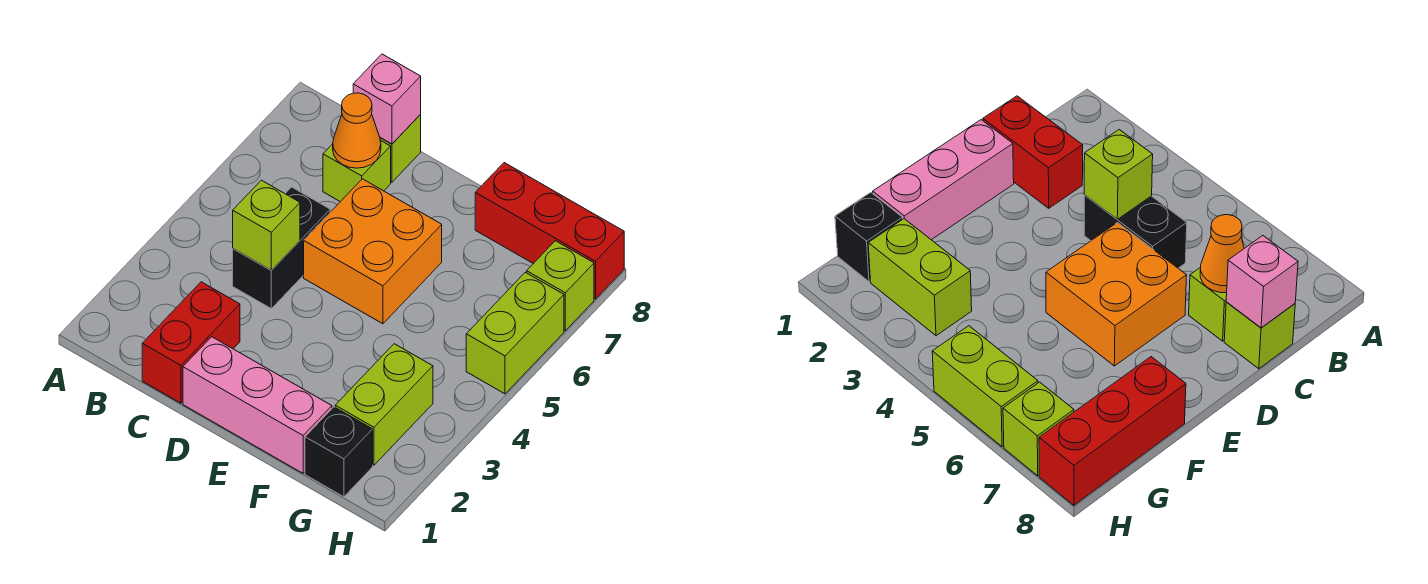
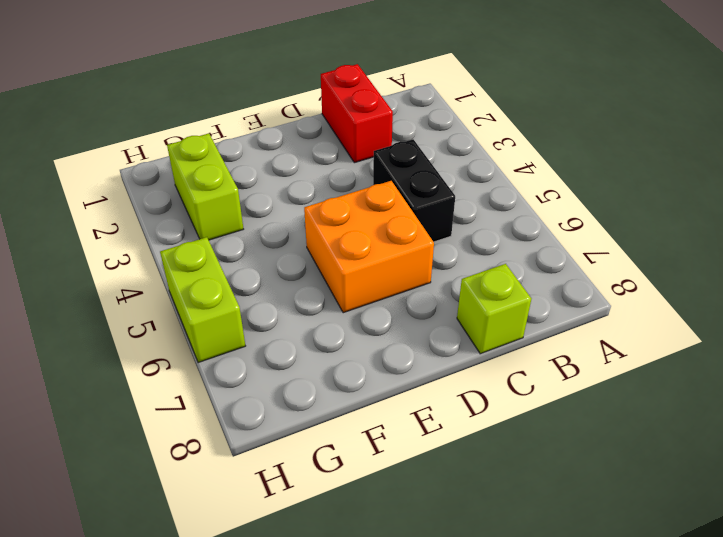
none -> lime brick C7 level 1
none -> pink brick D1:F1 level 1
none -> red brick F8:H8 level 1

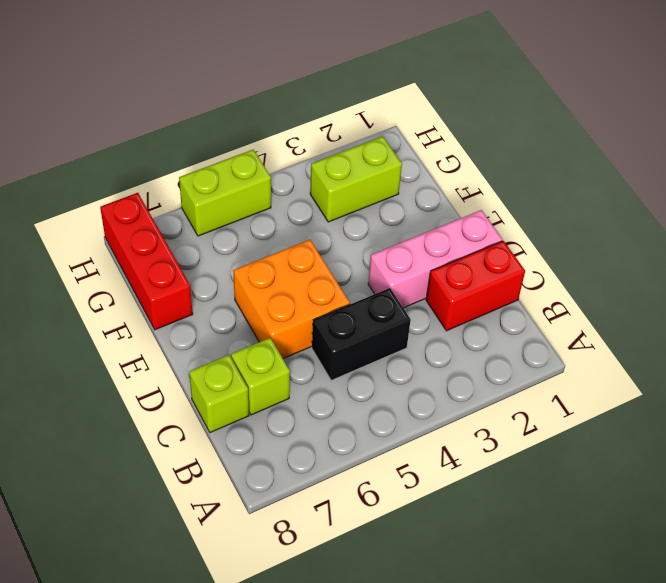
pink brick D1:D3 level 1 -> pink brick D1:F1 level 1
none -> black brick G1 level 1
none -> lime brick H7 level 1
none -> lime brick C4 level 2

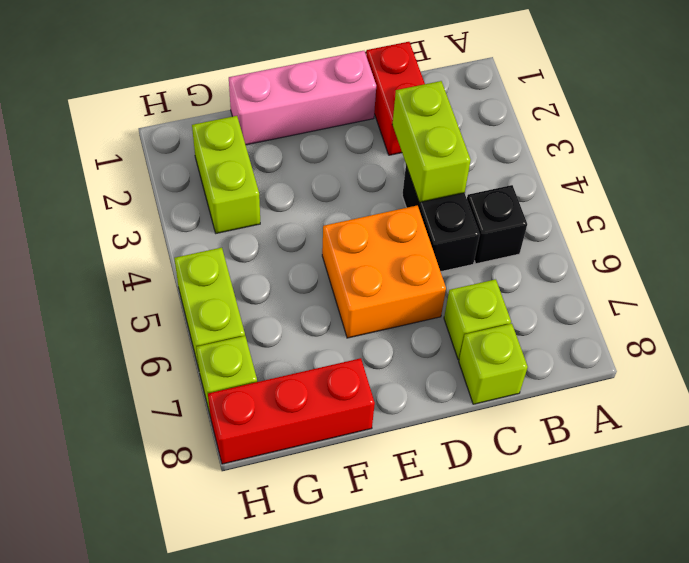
black brick B5 level 1 -> black brick G1 level 1
lime brick C3:C4 level 2 -> lime brick C4 level 2
none -> orange cone C7 level 2
none -> pink brick C8 level 2

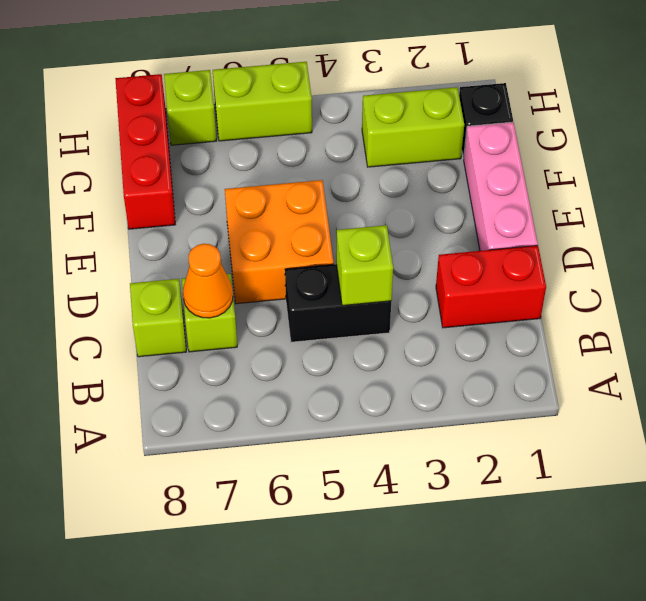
none -> pink brick C8 level 2

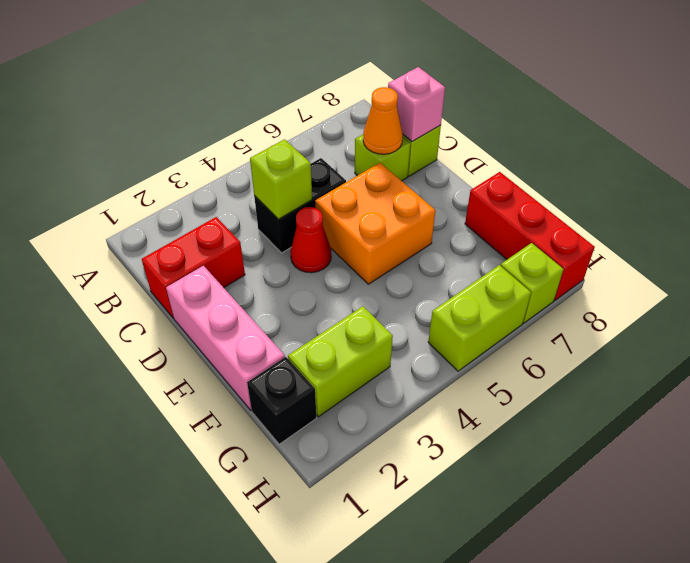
red cone D4 level 1 -> none

